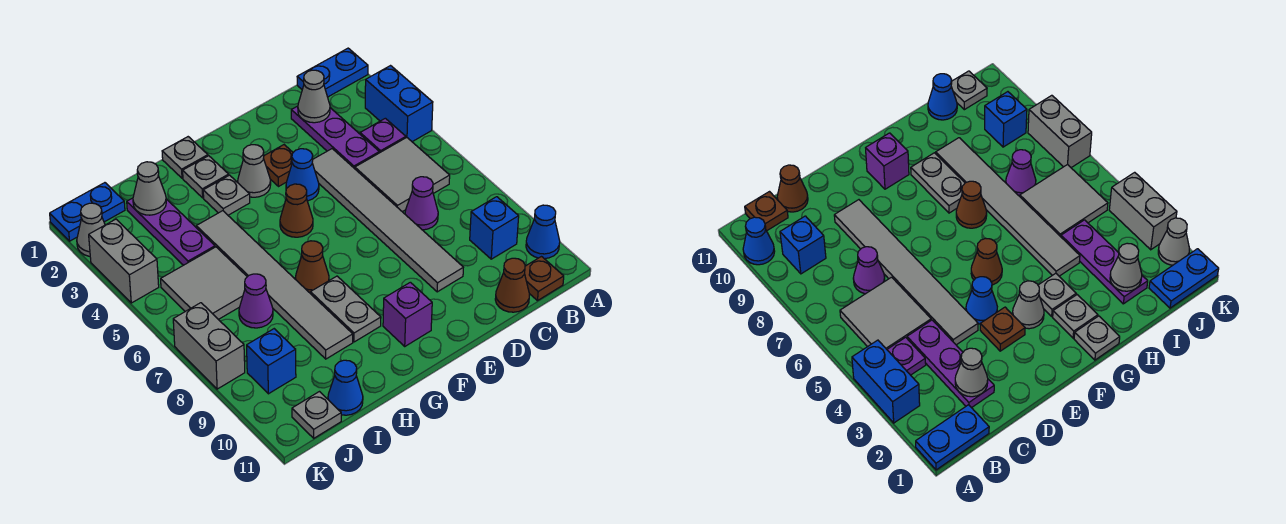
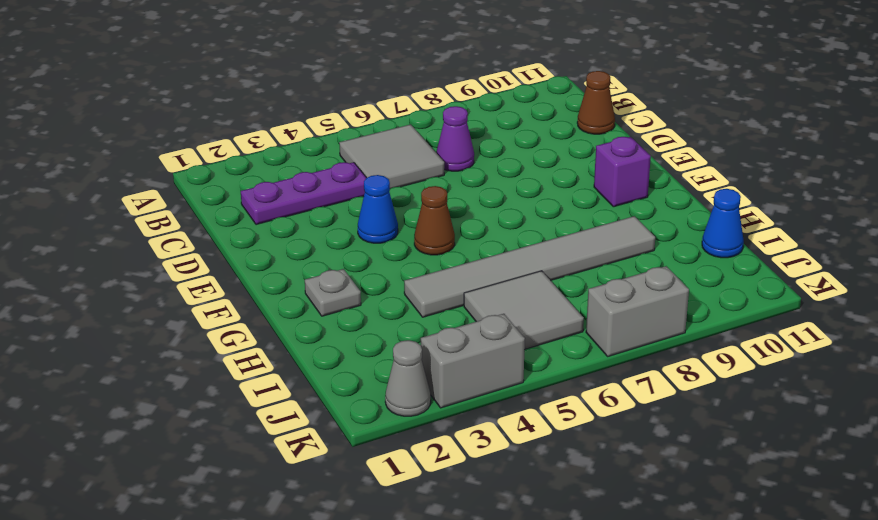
none -> blue plate A1:B1 level 1
none -> blue brick A3:A4 level 1
none -> blue cone A10 level 1
none -> purple plate B4 level 1

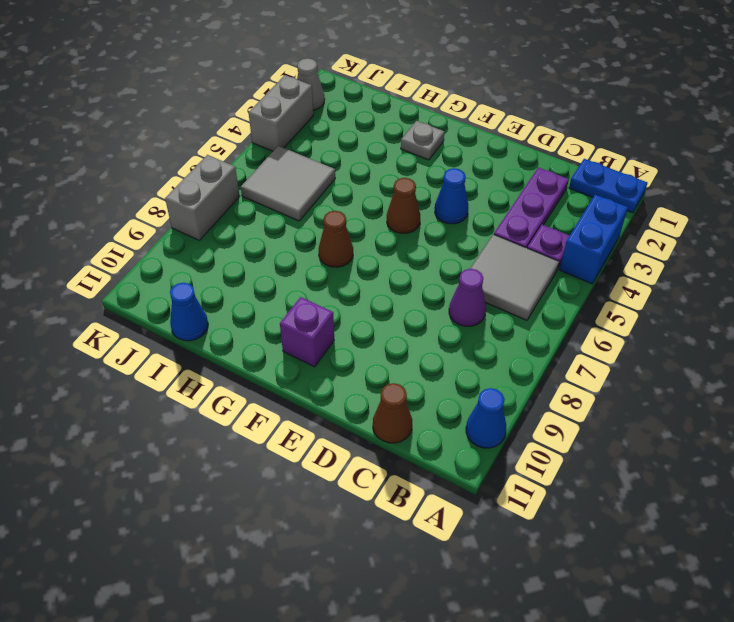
none -> blue brick B9 level 1
none -> brown plate B11 level 1
none -> grey tile D4:D9 level 1
none -> brown plate E3 level 1

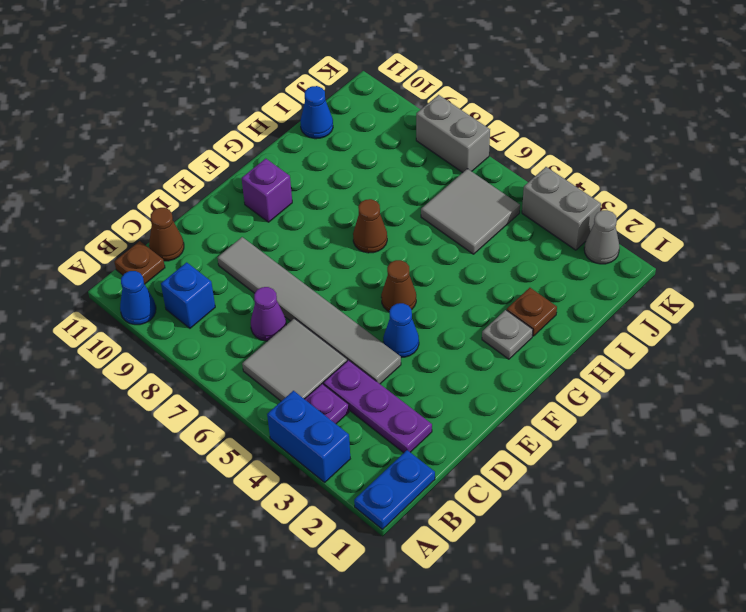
brown plate H2 level 1 -> brown plate E3 level 1
none -> grey cone F3 level 1
none -> grey plate G1 level 1
none -> grey plate G3 level 1
none -> grey plate G8:G9 level 1

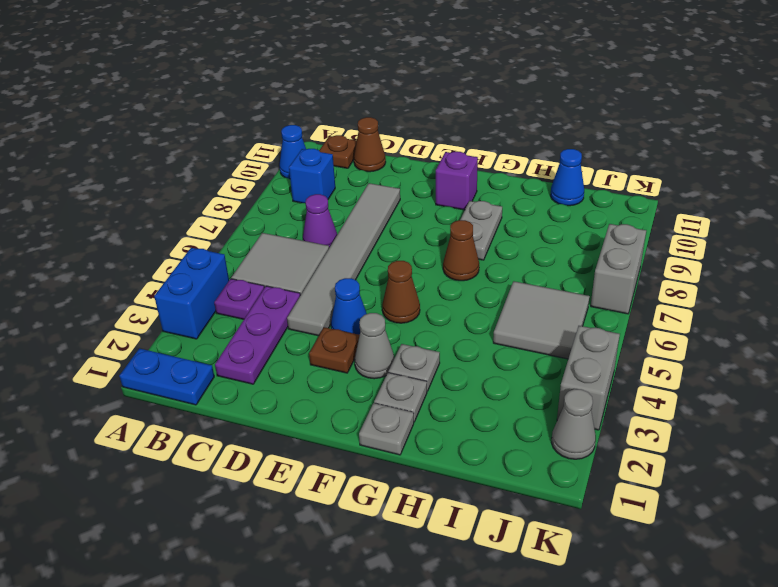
none -> grey tile H4:H9 level 1
none -> purple plate I2:I4 level 1
none -> purple cone I7 level 1
none -> blue plate J1:K1 level 1

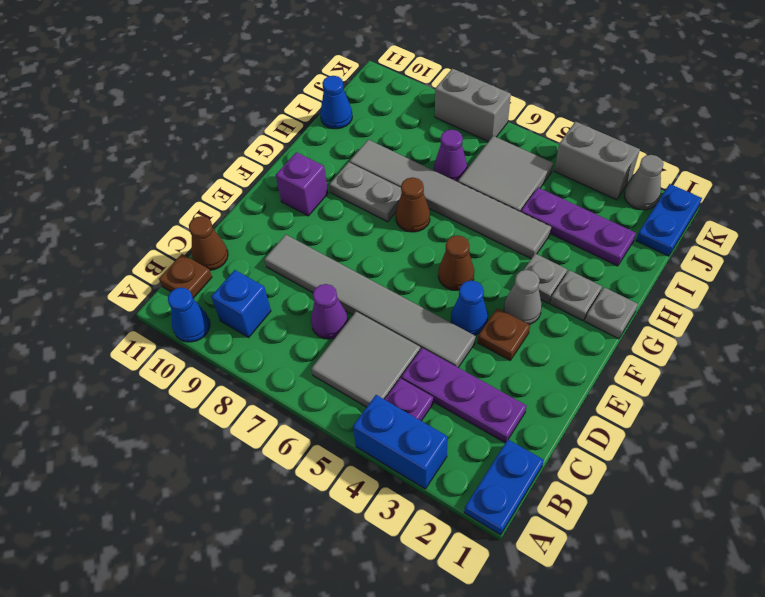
none -> blue brick J9 level 1
none -> grey plate J11 level 1
none -> grey cone C2 level 2
none -> grey cone I2 level 2

